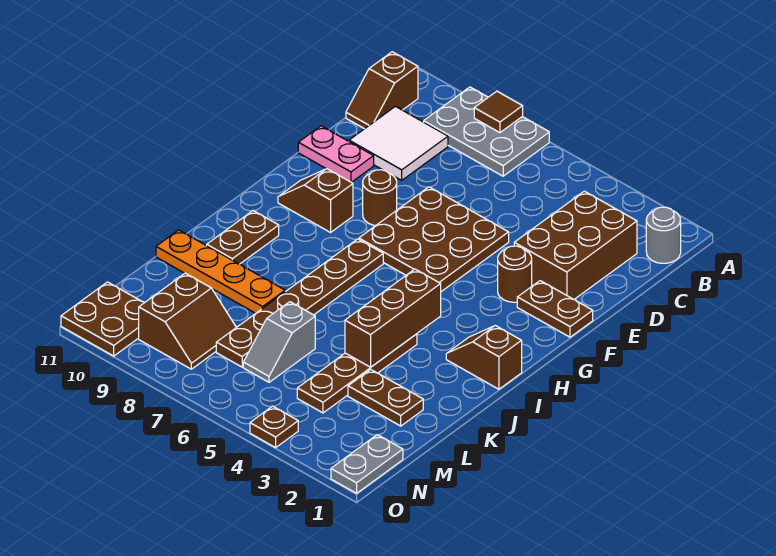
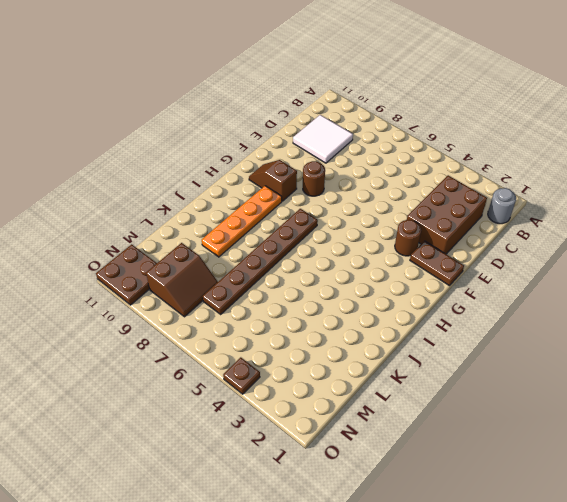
orange plate H9:K9 level 1 -> orange plate K8:K11 level 1
none -> grey plate A7:B9 level 1
none -> brown slope B11:C11 level 1 top B
none -> brown plate E5:G7 level 1

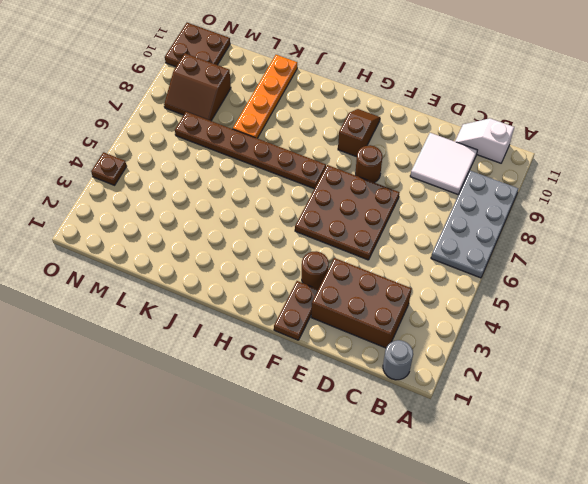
grey plate A6:B9 level 1 -> grey plate A7:B9 level 1
white slope B11:C11 level 1 top B -> brown slope B11:C11 level 1 top B
none -> pink plate E10:E11 level 1
none -> brown slope I1:I2 level 1 top 1
none -> brown plate I10:J10 level 1

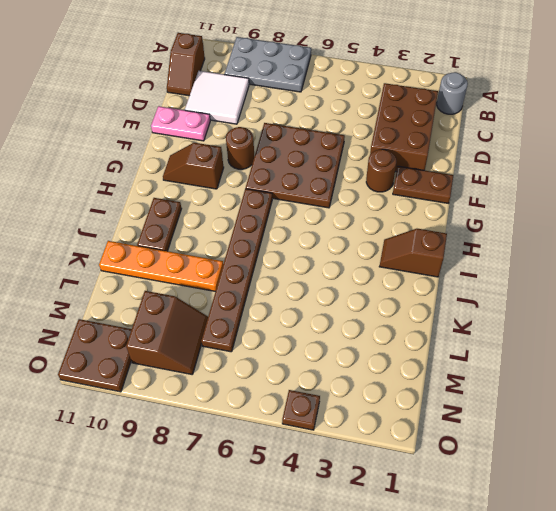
none -> brown plate J4:M4 level 1
none -> brown plate L2:L3 level 1
none -> grey slope L6:M6 level 1 top L

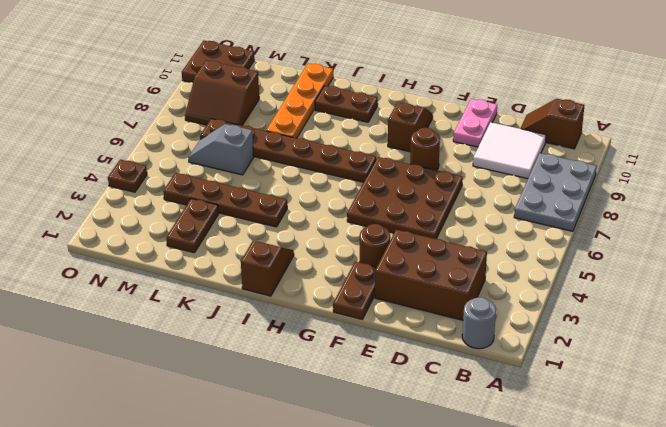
none -> grey plate N1:O1 level 1
none -> brown tile A8 level 2
none -> brown brick I4:K4 level 2

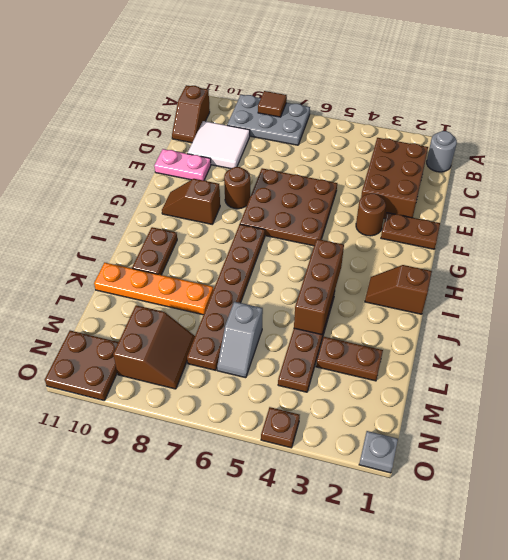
grey plate O1 level 1 -> grey plate N1:O1 level 1

